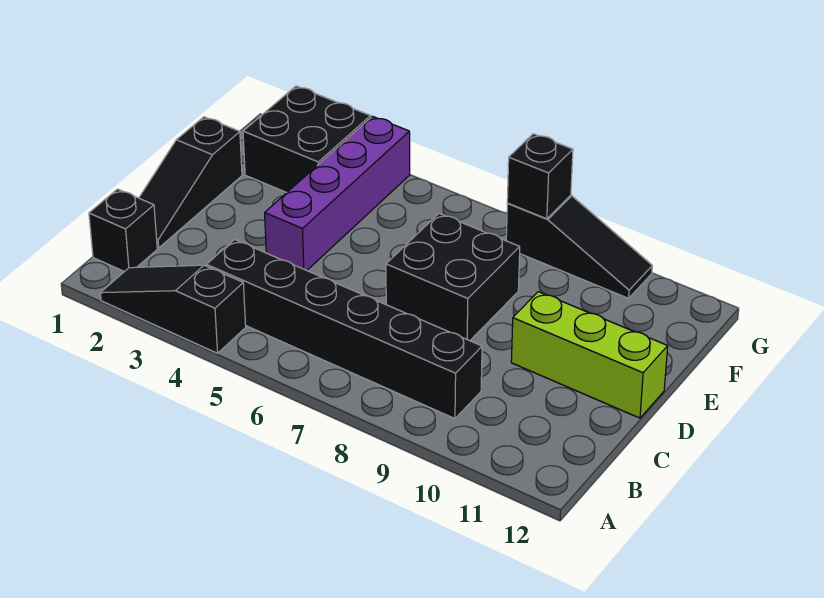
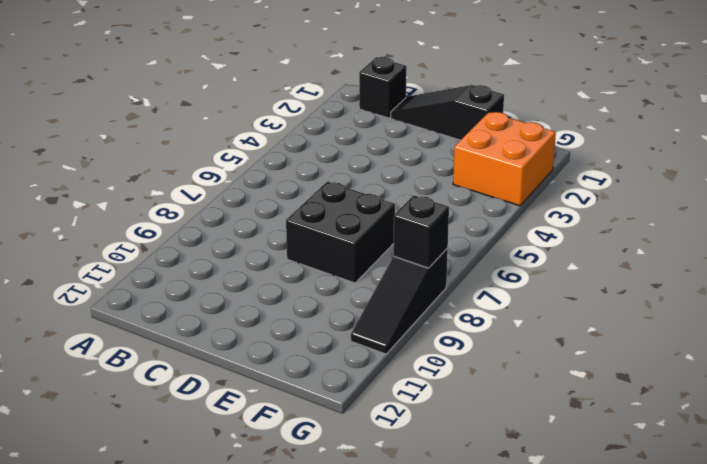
orange brick F2:G3 level 1 -> black brick F2:G3 level 1
none -> black slope A2:A4 level 1 top 4
none -> black brick B4:B9 level 1

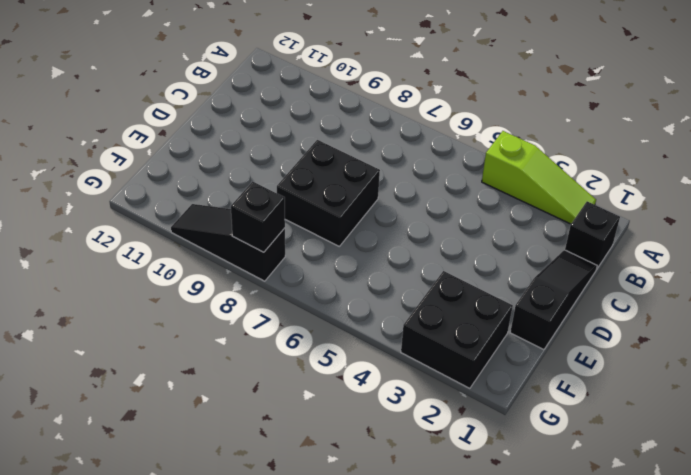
lime slope A2:A4 level 1 top 4 -> black slope A2:A4 level 1 top 4
none -> black brick B4:B9 level 1
none -> purple brick D4:G4 level 1

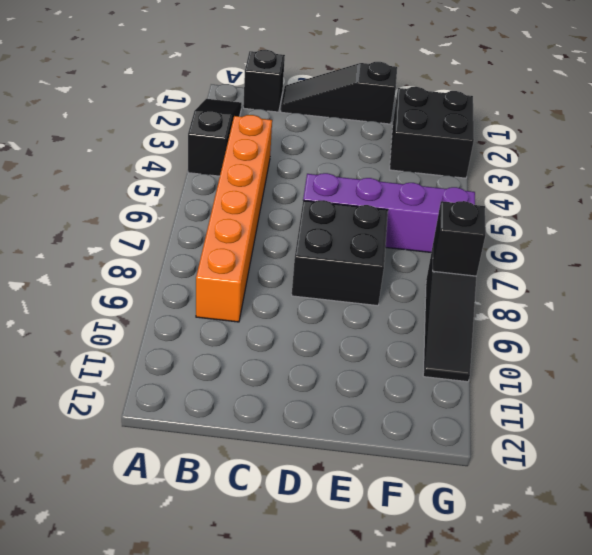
orange brick B4:B9 level 1 -> black brick B4:B9 level 1
purple brick D6:G6 level 1 -> purple brick D4:G4 level 1
none -> lime brick D10:D12 level 1

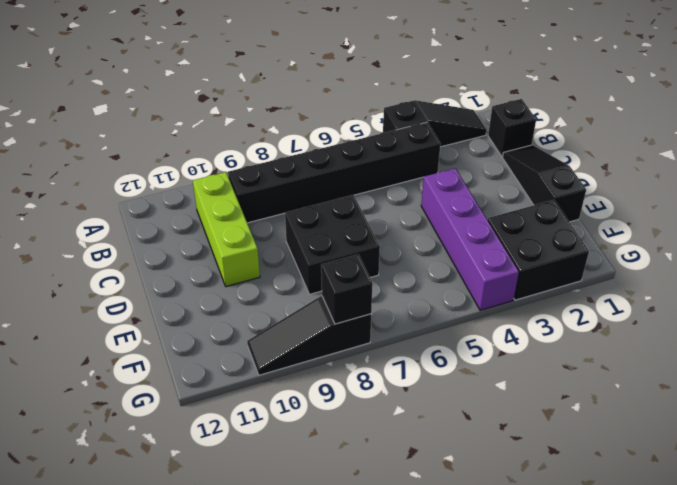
lime brick B10:D10 level 1 -> lime brick D10:D12 level 1

